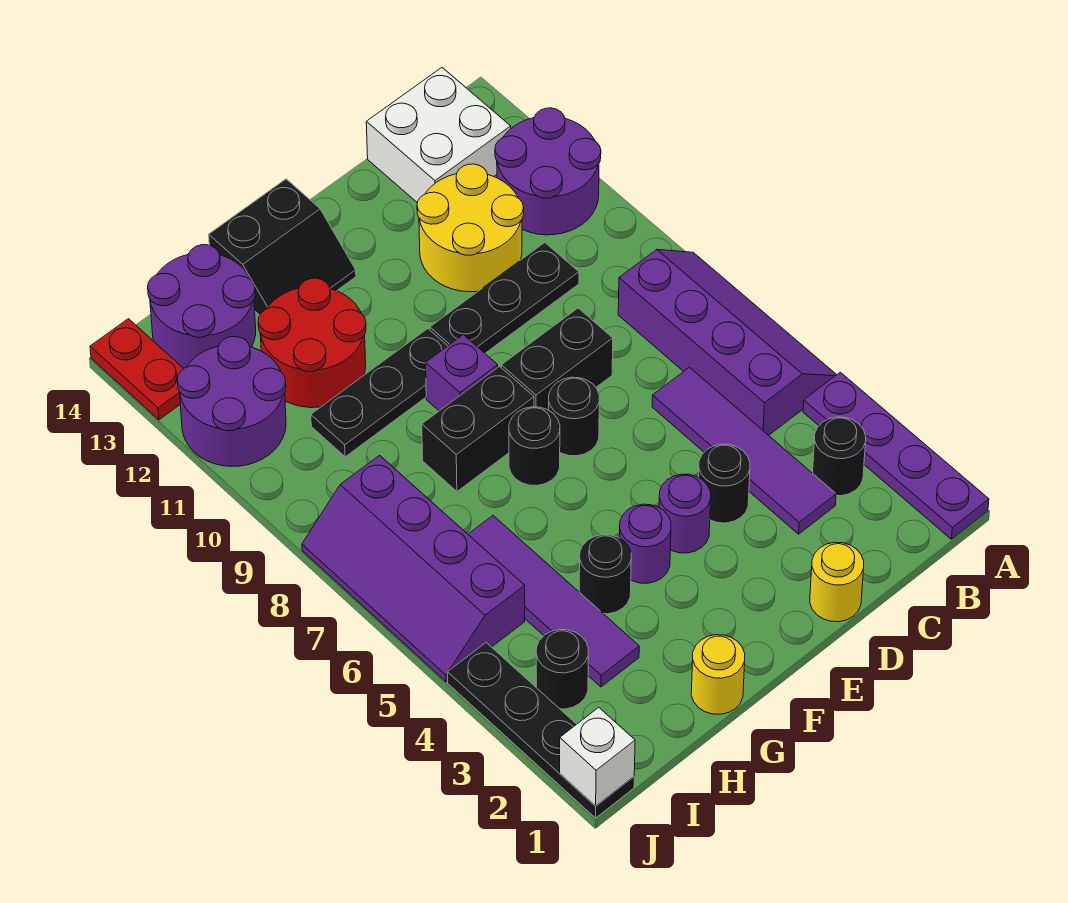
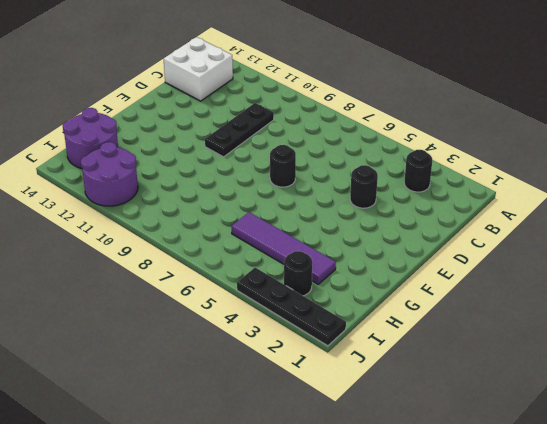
none -> purple plate A1:A4 level 1
none -> purple slope A5:B8 level 1 top B
none -> purple round brick A11:B12 level 1
none -> purple tile C3:C6 level 1

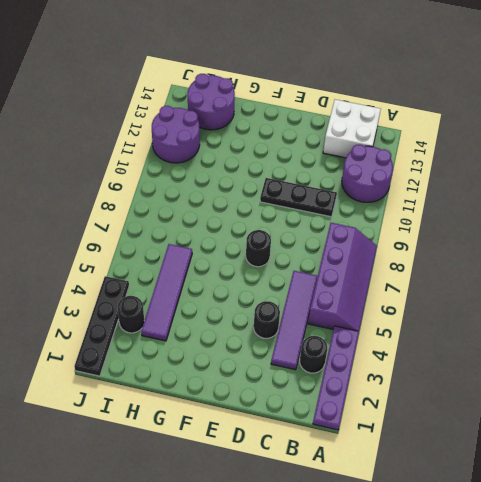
none -> yellow round brick C11:D12 level 1
none -> yellow round brick D1 level 1
none -> black brick D8:E8 level 1
none -> purple round brick E4 level 1

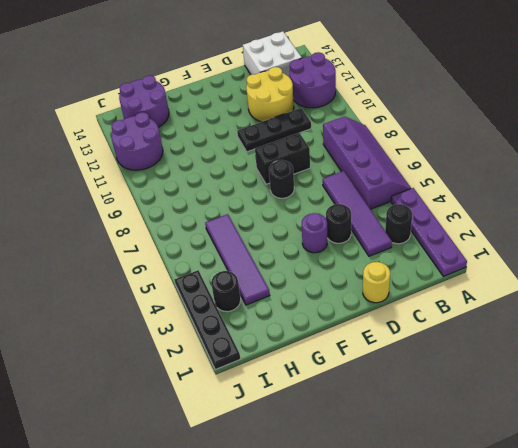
none -> purple round brick F4 level 1
none -> black round brick F7 level 1
none -> black brick F8:G8 level 1
none -> purple brick F9 level 1

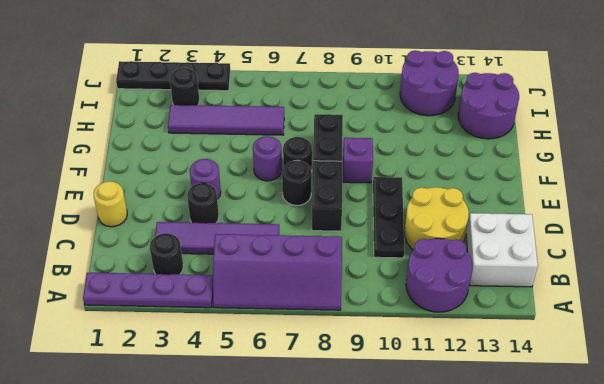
purple round brick F6 level 1 -> purple round brick F4 level 1
none -> black plate F10:H10 level 1
none -> black slope F13:G14 level 1 top 14
none -> yellow round brick G1 level 1
none -> black round brick G4 level 1

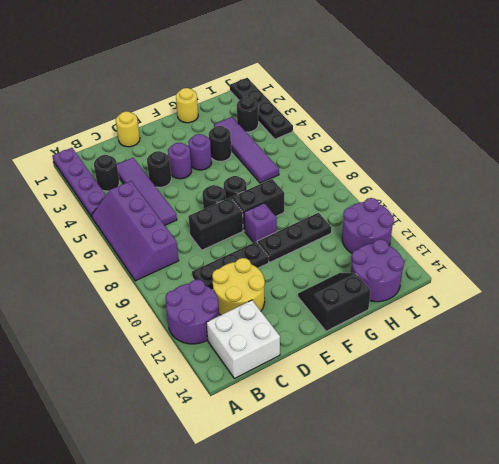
none -> red round brick G11:H12 level 1
none -> purple slope I5:J8 level 1 top I
none -> red plate J13:J14 level 1
none -> white brick J1 level 2

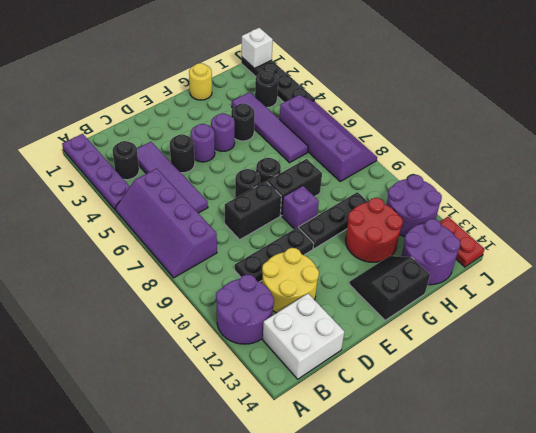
none -> yellow round brick D1 level 1

